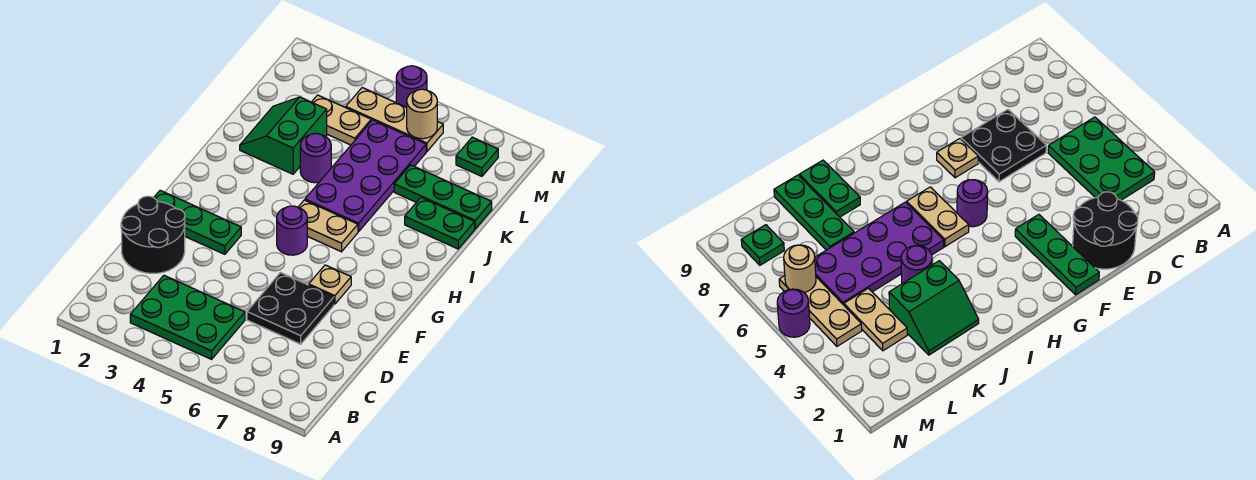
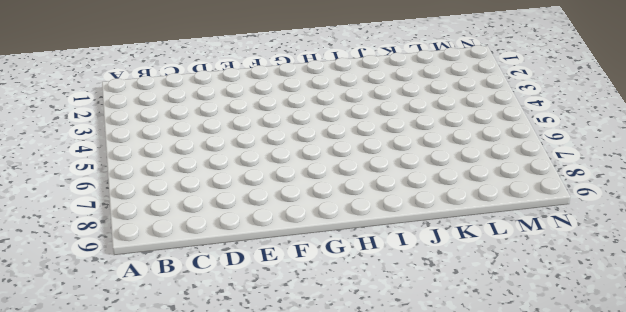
none -> green plate B3:C5 level 1
none -> black round brick D1:E2 level 1
none -> black plate D6:E7 level 1

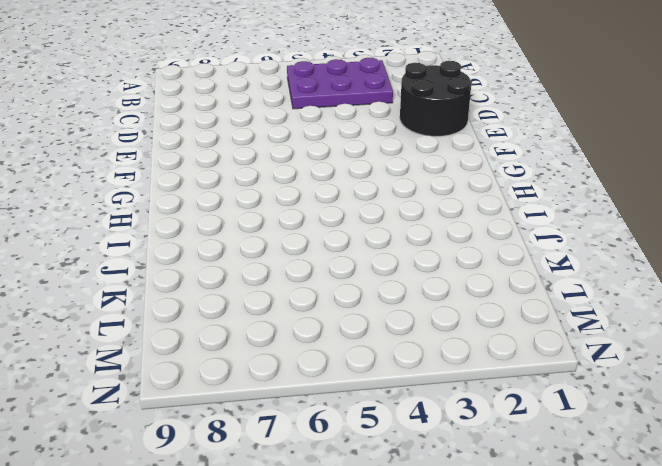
purple plate B3:C5 level 1 -> green plate B3:C5 level 1
none -> black plate D6:E7 level 1
none -> green plate F1:F3 level 1
none -> tan plate F7 level 1

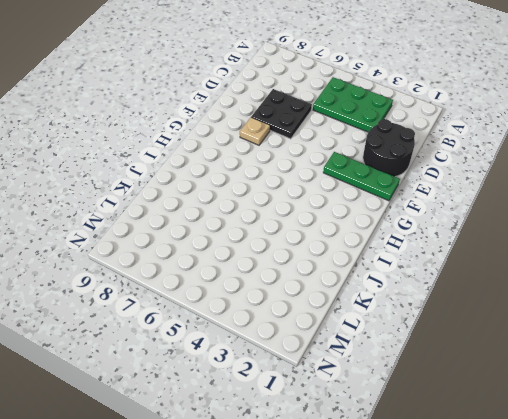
none -> purple round brick G5 level 1
none -> tan plate H5:H6 level 1
none -> purple plate I5:L6 level 1

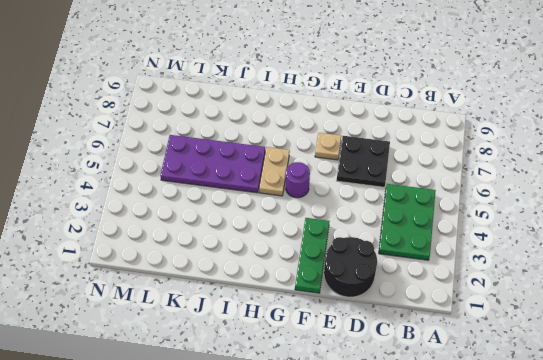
none -> green slope J2:K3 level 1 top 3
none -> purple round brick J4 level 1
none -> green plate J8:J9 level 1

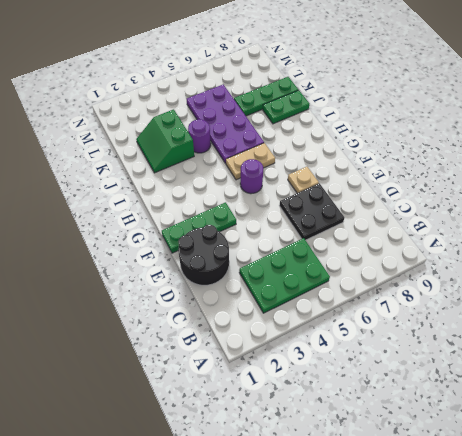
none -> tan plate L3:L4 level 1
none -> tan plate M4:M6 level 1
none -> green plate M8 level 1

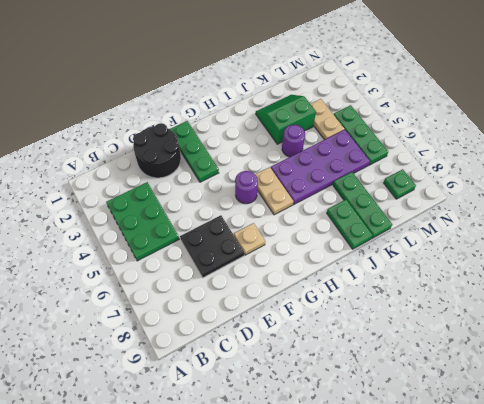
green plate M4:M6 level 1 -> tan plate M4:M6 level 1
none -> purple round brick N5 level 1
none -> tan round brick M6 level 2

